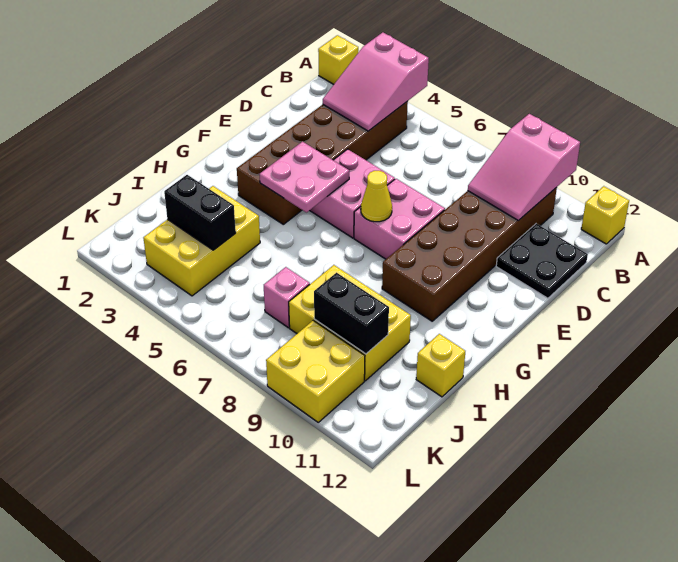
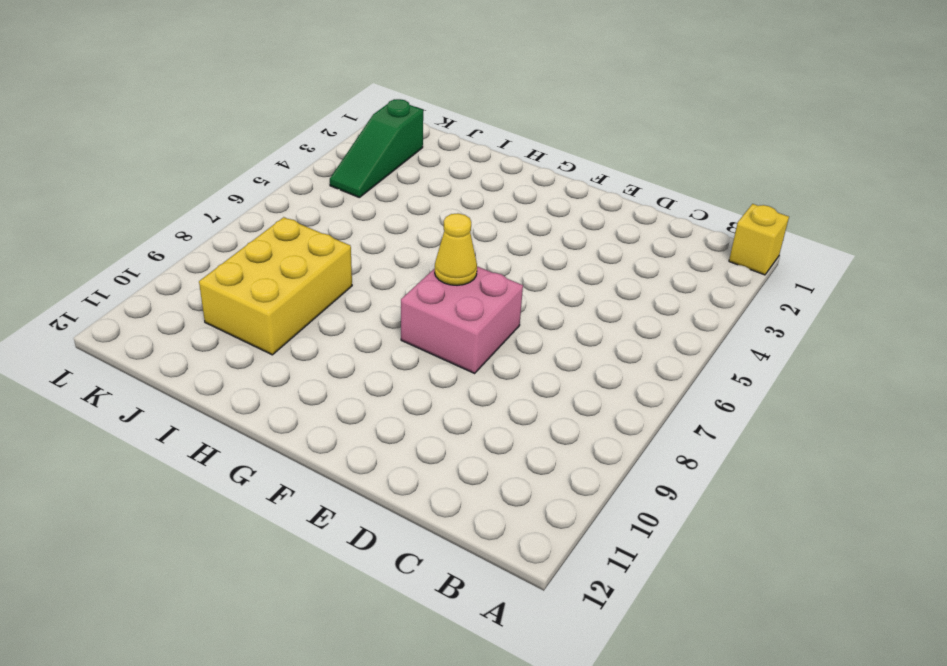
green slope K2:K4 level 1 top 2 -> yellow brick I3:K4 level 1
none -> yellow brick A12 level 1
none -> brown brick B3:G4 level 1
none -> brown brick B9:G10 level 1

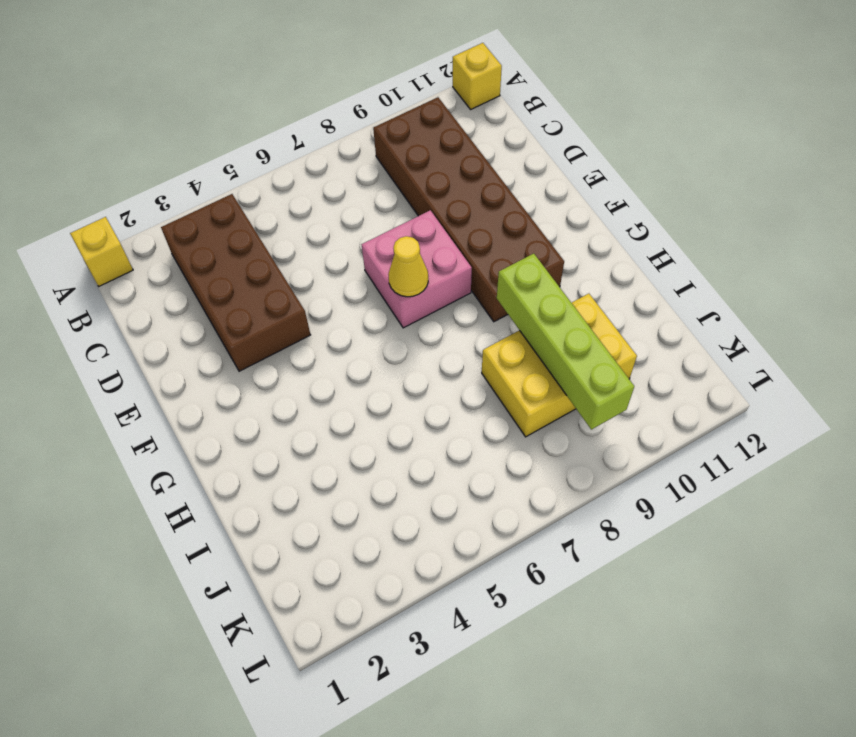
brown brick B3:E4 level 1 -> brown brick B3:G4 level 1
lime brick H9:K9 level 2 -> black brick J9:J10 level 2
none -> black plate C11:D12 level 1
none -> pink brick E5:F6 level 1
none -> yellow brick I3:K4 level 1

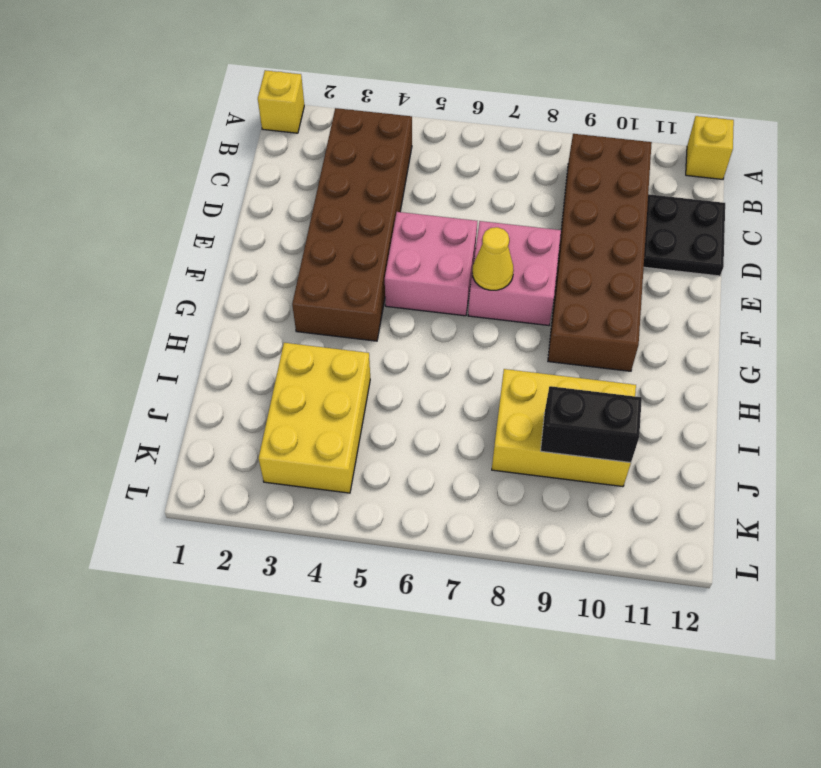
none -> yellow brick I12 level 1
none -> pink brick J7 level 1
none -> yellow brick K9:L10 level 1

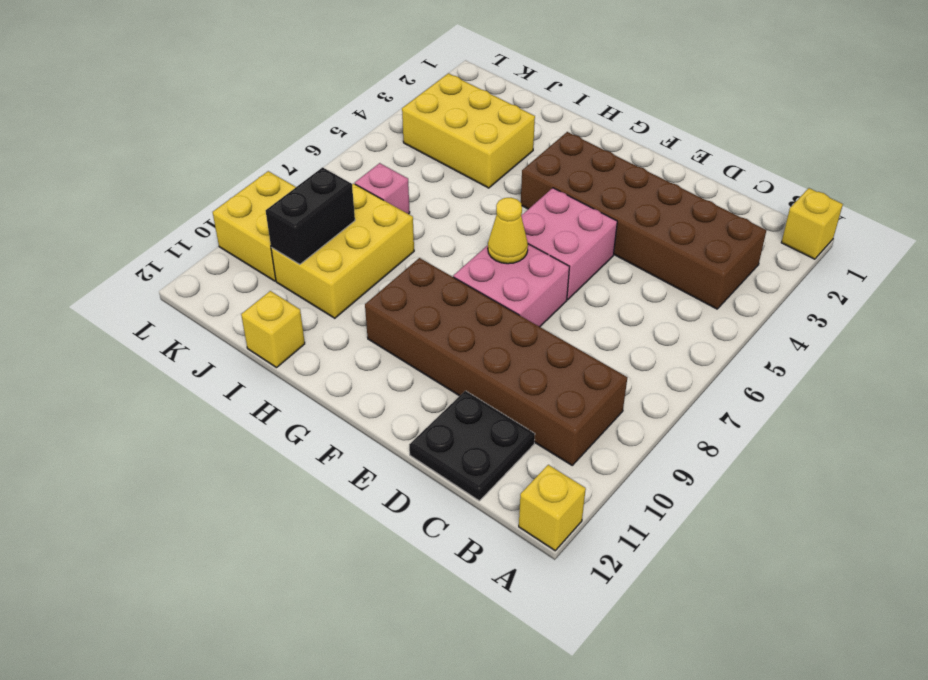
none -> pink slope A3:C4 level 2 top A
none -> pink slope A9:C10 level 2 top A
none -> pink plate F4:G5 level 2

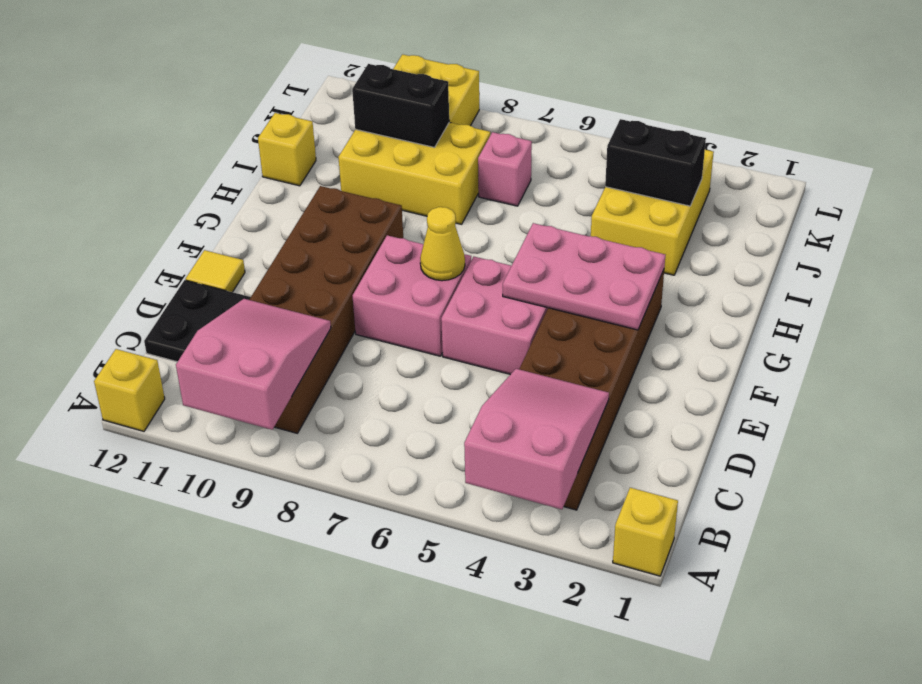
yellow tile E12 level 1 -> none
pink plate F3:G5 level 2 -> pink plate F4:G5 level 2

